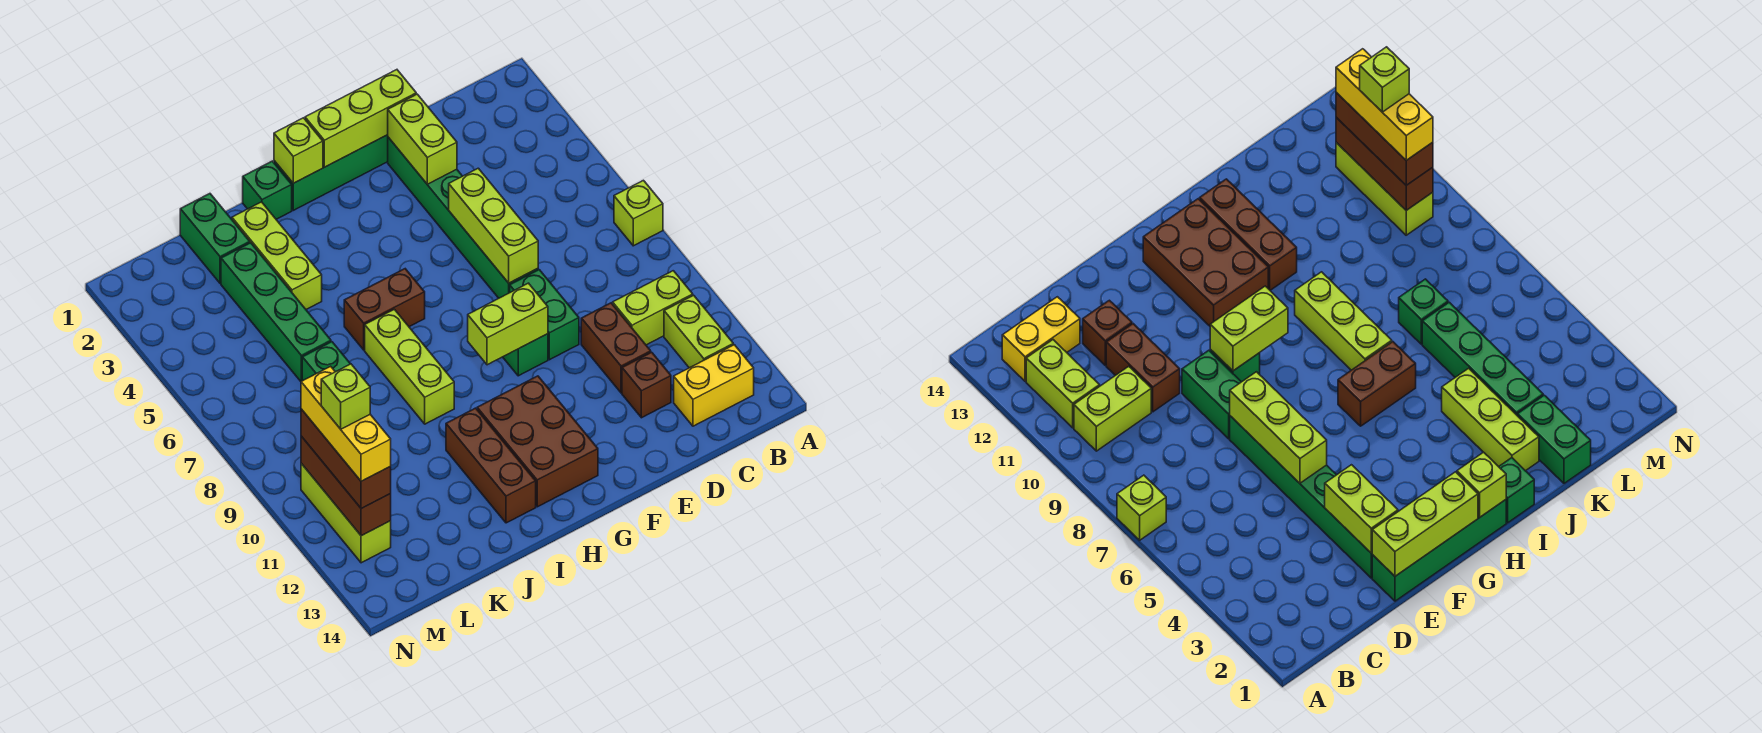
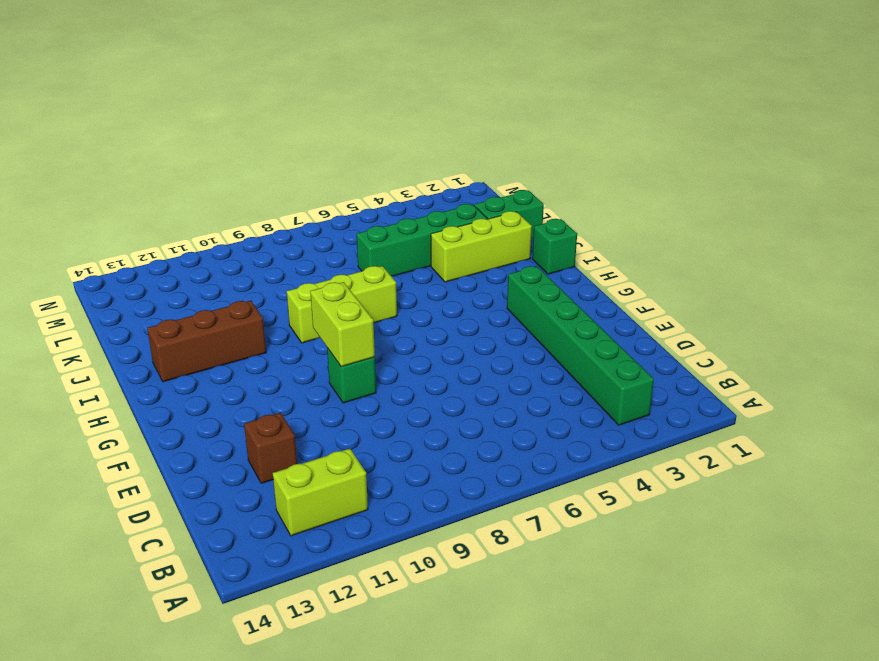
green brick B3:G3 level 1 -> green brick E2:E7 level 1
none -> lime brick A7 level 1
none -> lime brick B10:C10 level 1
none -> yellow brick B13:C13 level 1

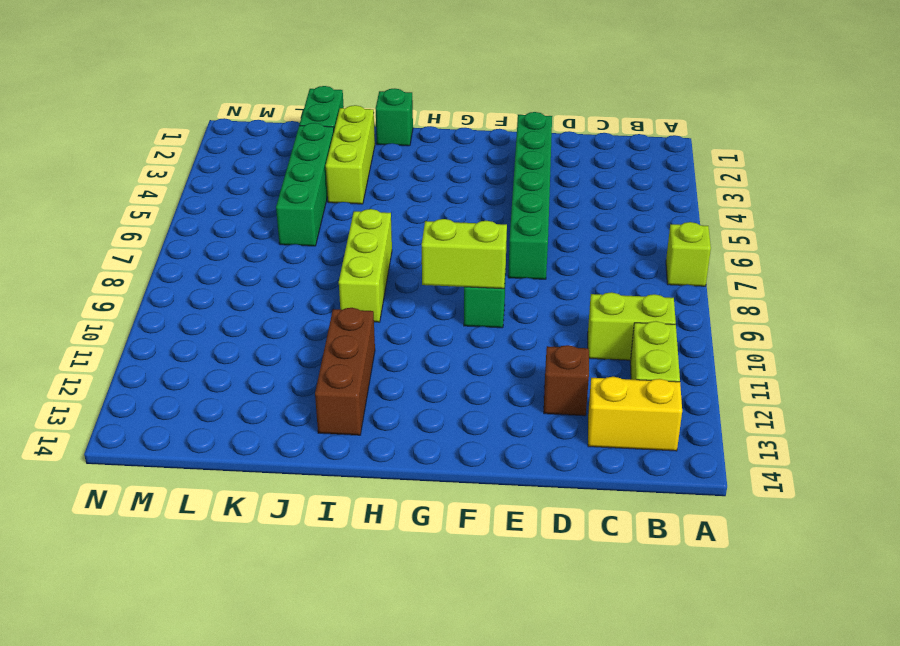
none -> brown brick D10:D11 level 1
none -> green brick E1:H1 level 1
none -> green brick E8:E9 level 1

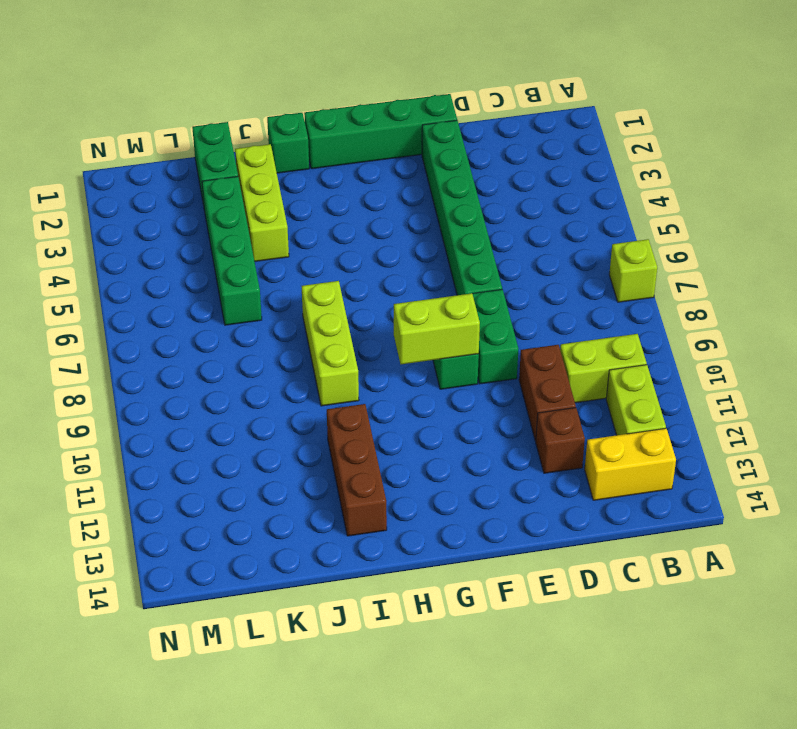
none -> brown brick G11:H13 level 1
none -> brown brick H6:I6 level 1
none -> green brick K7 level 1

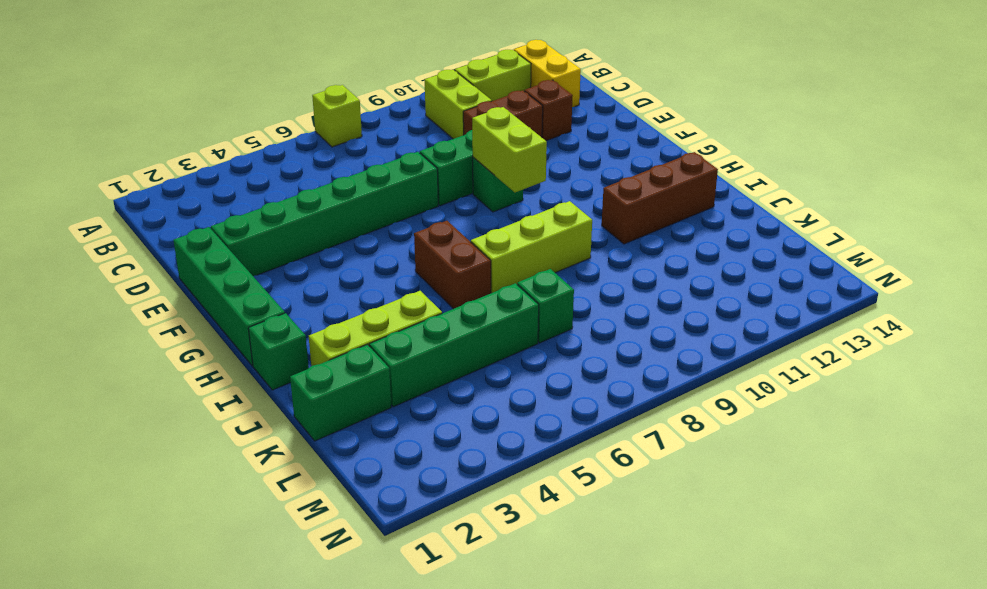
none -> brown brick G11:H13 level 1
none -> lime brick M10:M12 level 1
none -> lime brick E1:G1 level 2

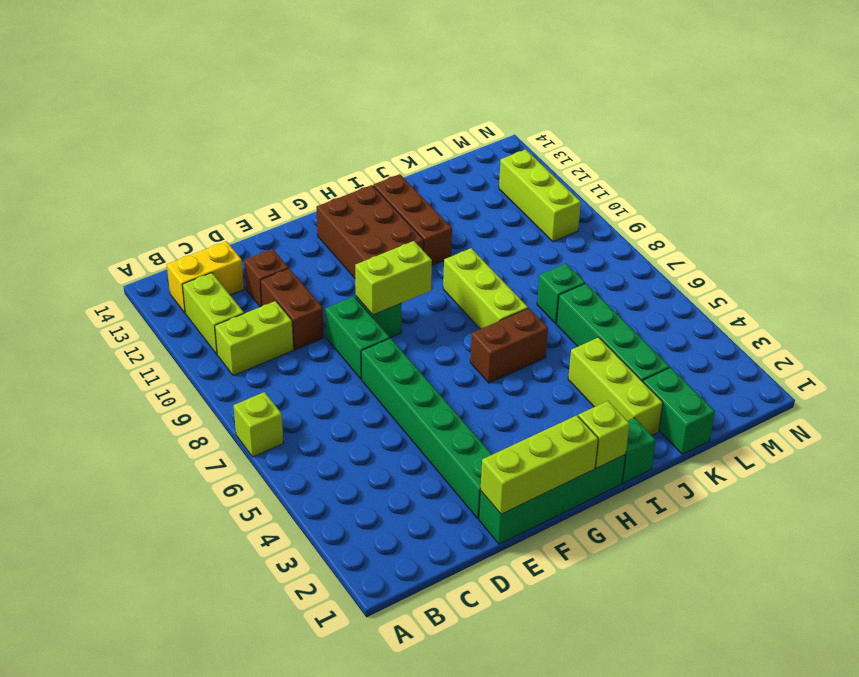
none -> lime brick E2:E3 level 2
none -> lime brick E5:E7 level 2
none -> brown brick M10:M12 level 2

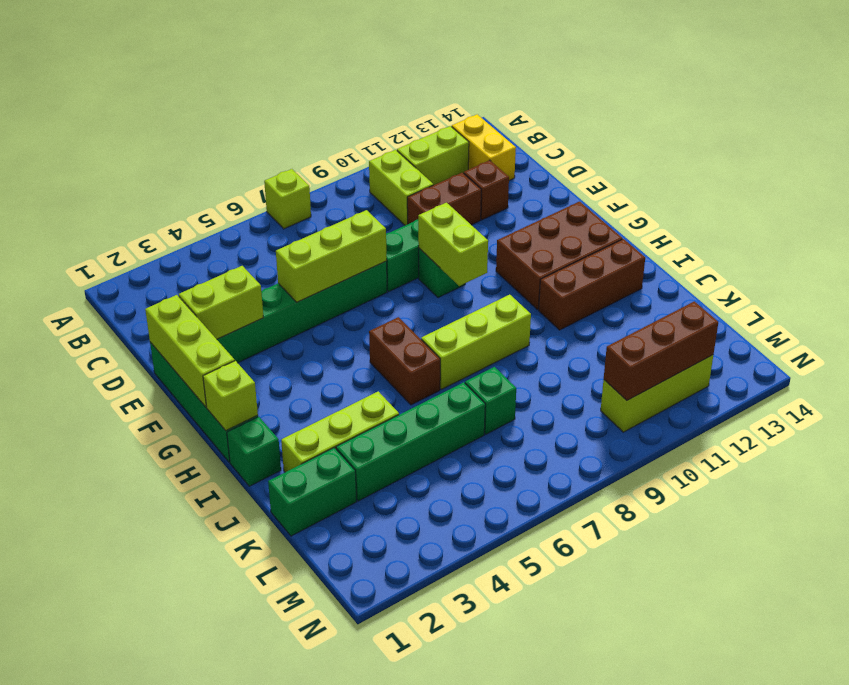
none -> brown brick M10:M12 level 3
none -> yellow brick M10:M12 level 4
none -> lime brick M11 level 5

